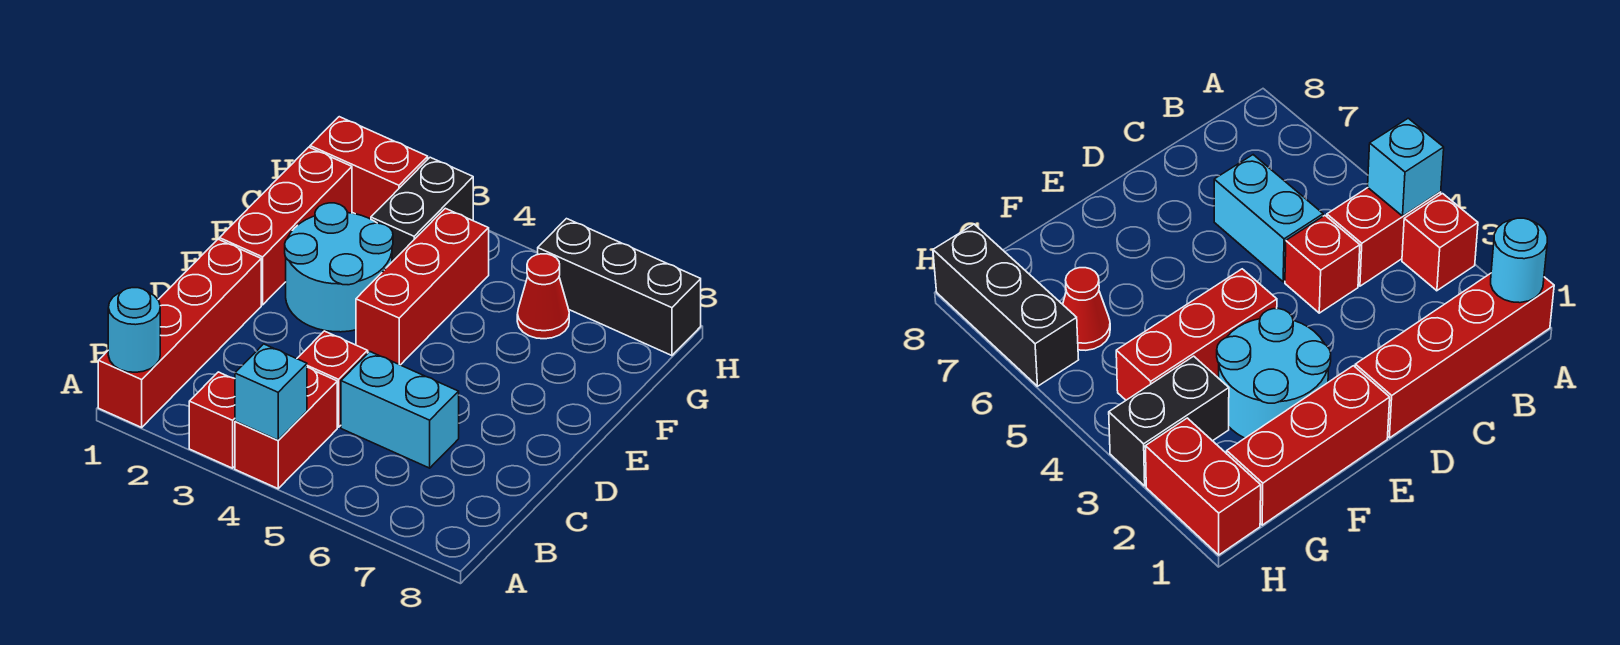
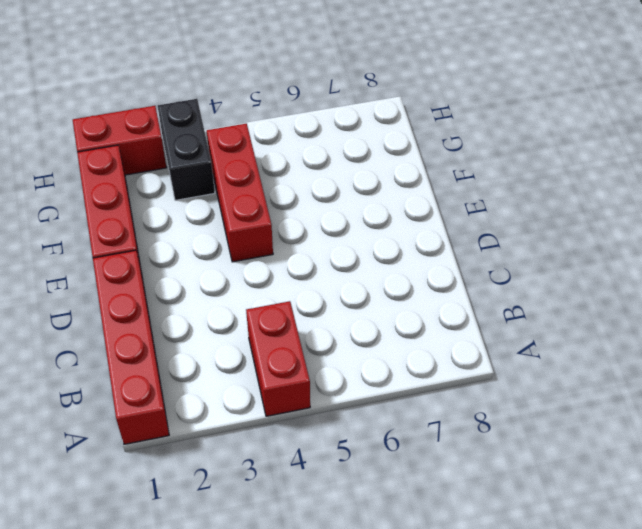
none -> red brick A3 level 1
none -> red brick C4 level 1
none -> cyan brick C5:C6 level 1

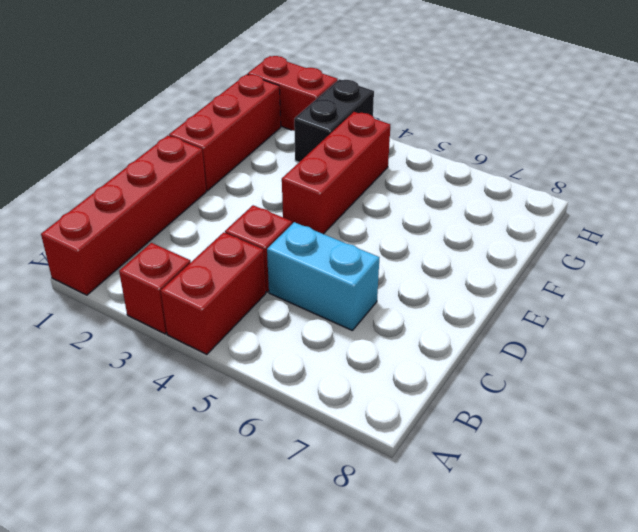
none -> cyan round brick E2:F3 level 1
none -> red cone G6 level 1
none -> black brick H6:H8 level 1

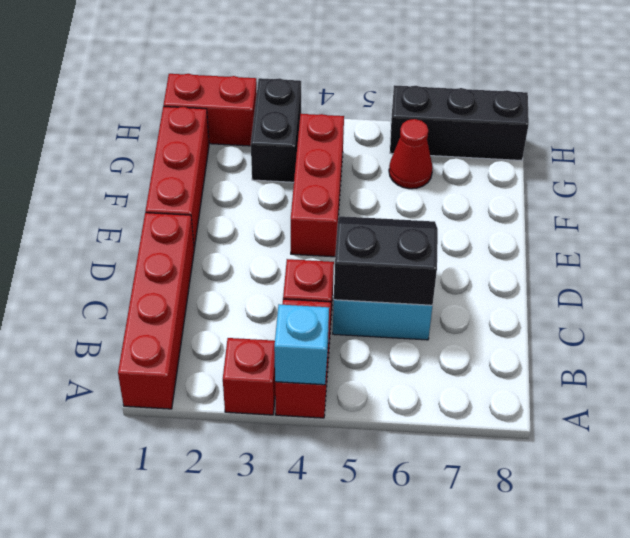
black slope C5:D6 level 2 top C -> none
none -> cyan round brick E2:F3 level 1
none -> cyan round brick A1 level 2

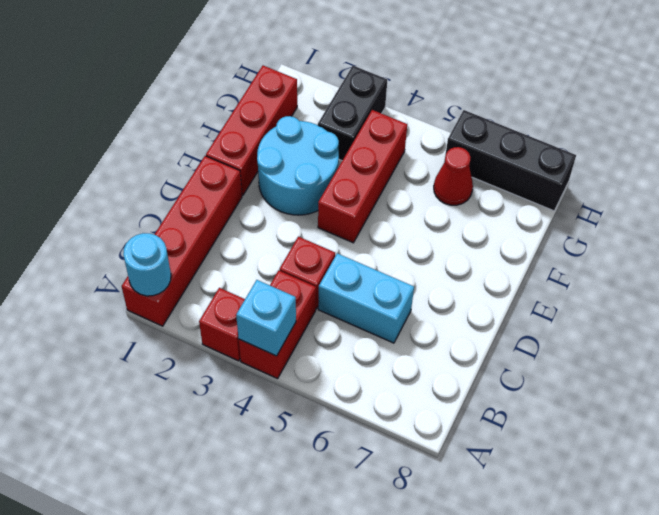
none -> red brick H1:H2 level 1

